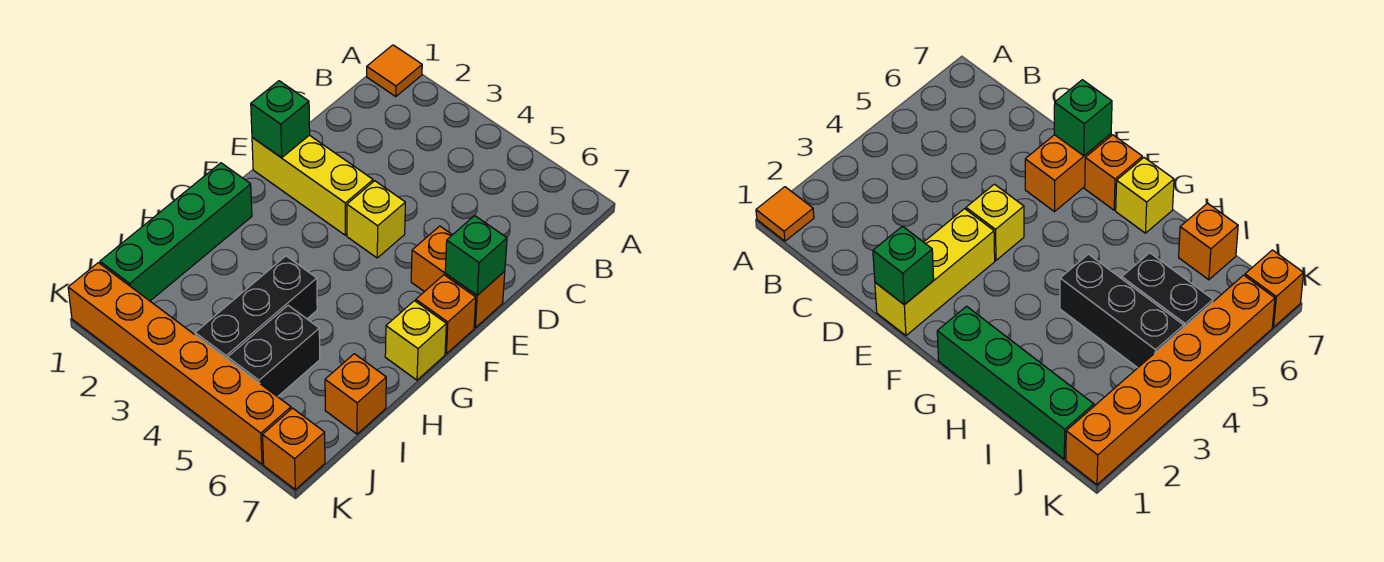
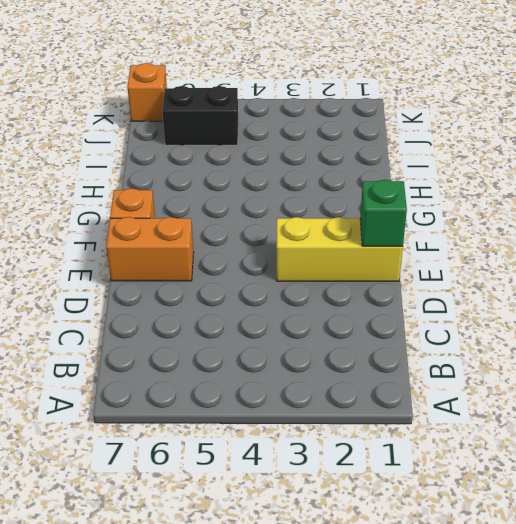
black brick J5:J6 level 1 -> black brick I5:J5 level 1
none -> orange tile A1 level 1
none -> yellow brick E4 level 1
none -> green brick G1:J1 level 1

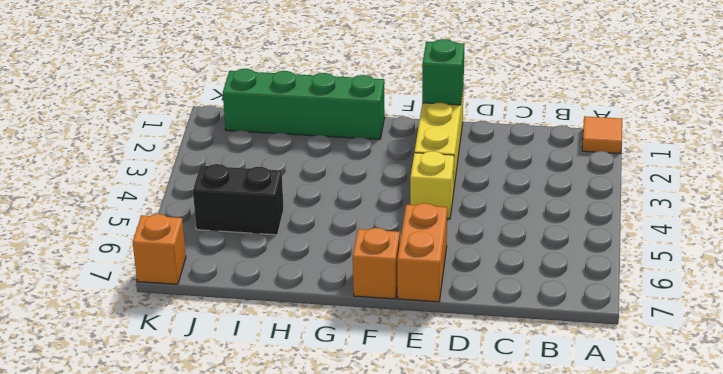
none -> yellow brick G7 level 1
none -> black brick H4:J4 level 1
none -> orange brick I7 level 1

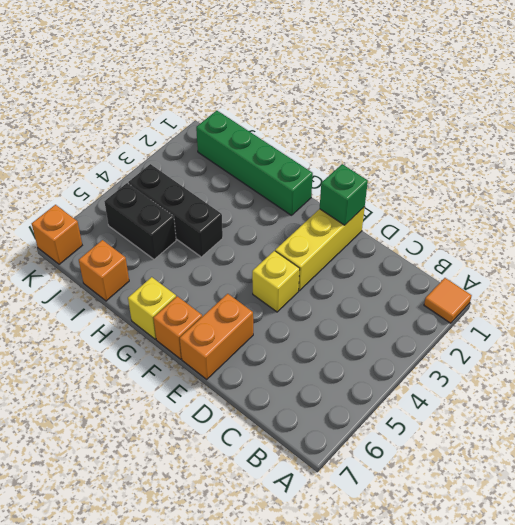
none -> orange brick K1:K6 level 1
none -> green brick E7 level 2

